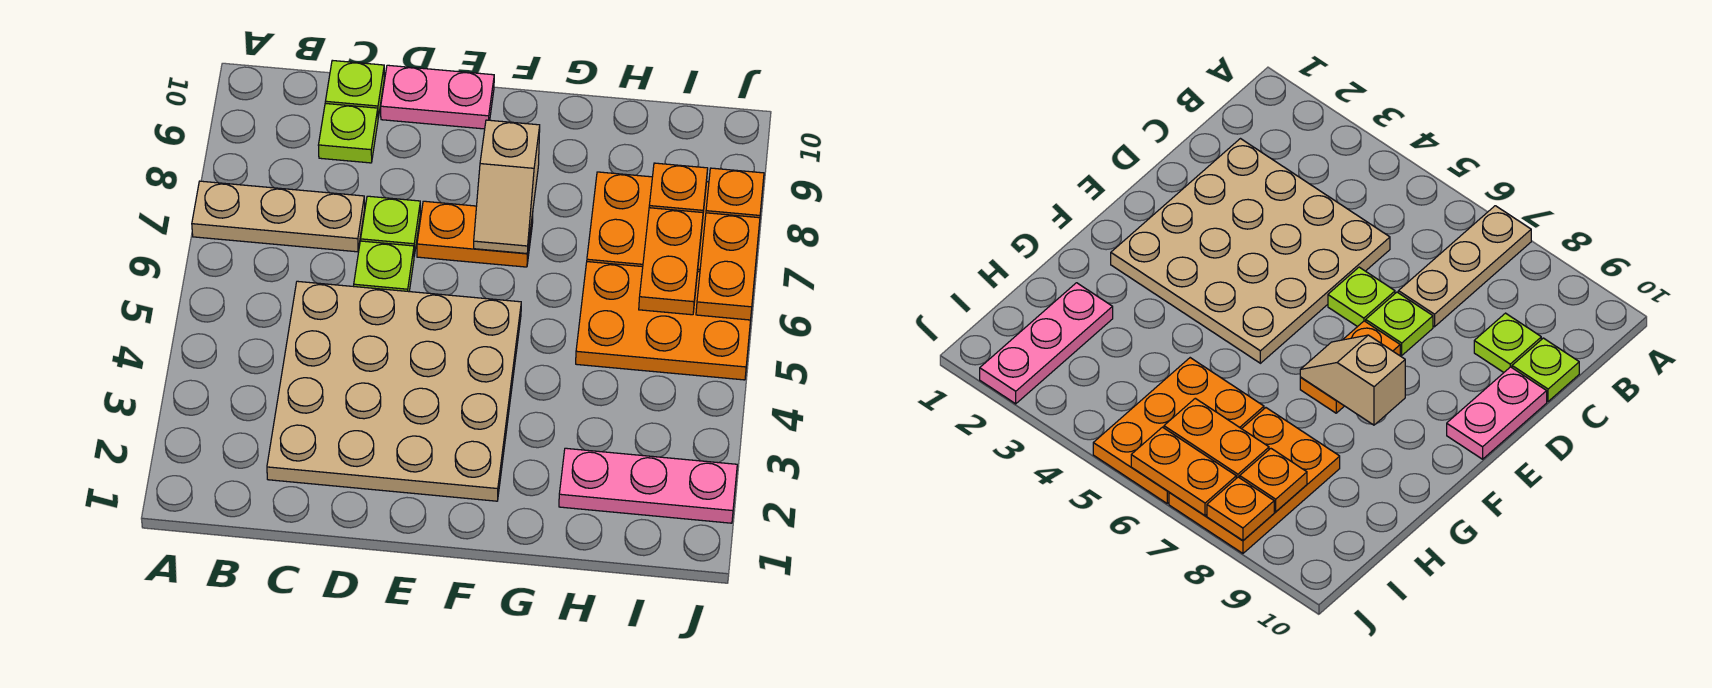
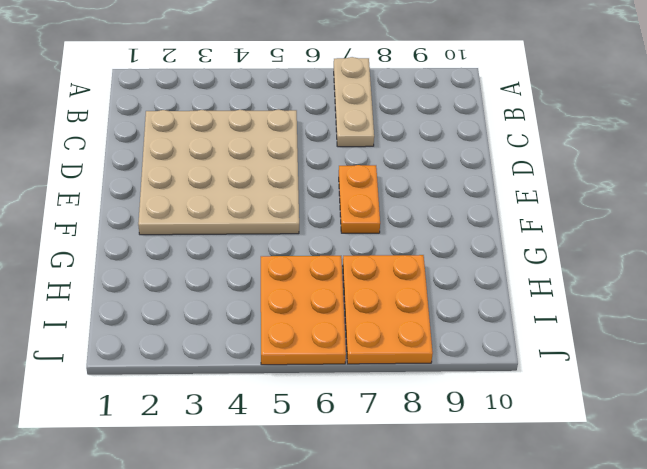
none -> lime plate C9 level 1
none -> lime plate C10 level 1
none -> lime plate D6 level 1

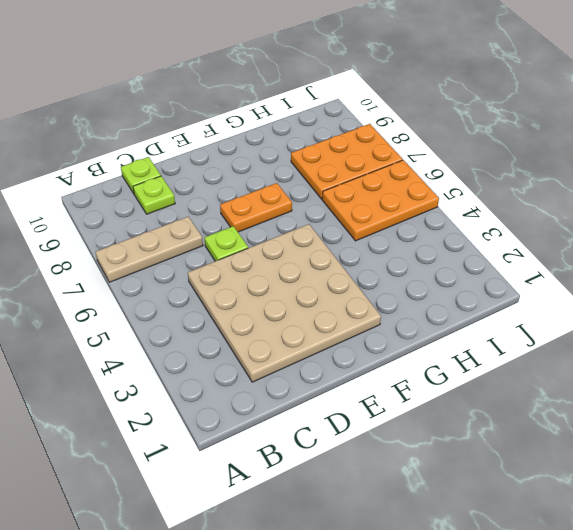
none -> lime plate D7 level 1
none -> pink plate D10:E10 level 1
none -> pink plate H2:J2 level 1

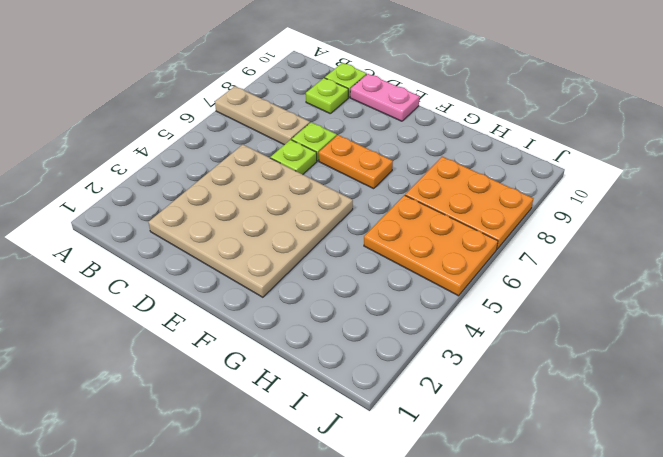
none -> pink plate H2:J2 level 1
none -> tan slope F7:F8 level 2 top 8
none -> orange plate I6:I7 level 2

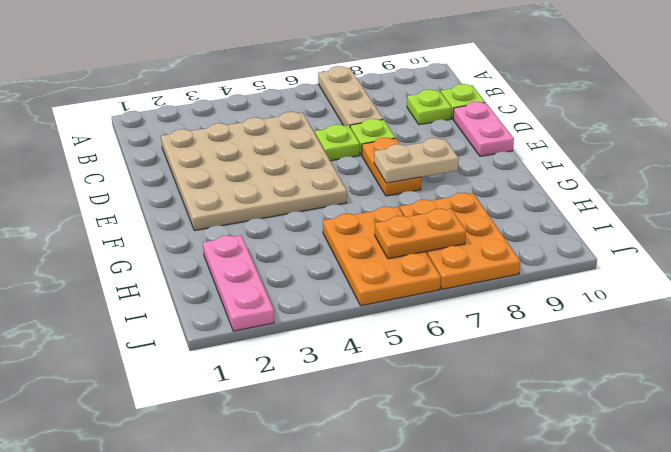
tan plate F7:F8 level 2 -> tan slope F7:F8 level 2 top 8
none -> orange plate I8 level 2
none -> orange plate J6:J7 level 2
none -> orange plate J8 level 2

